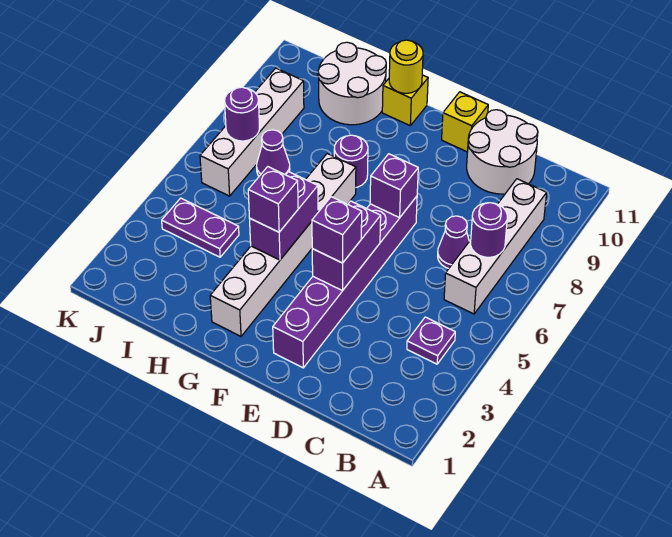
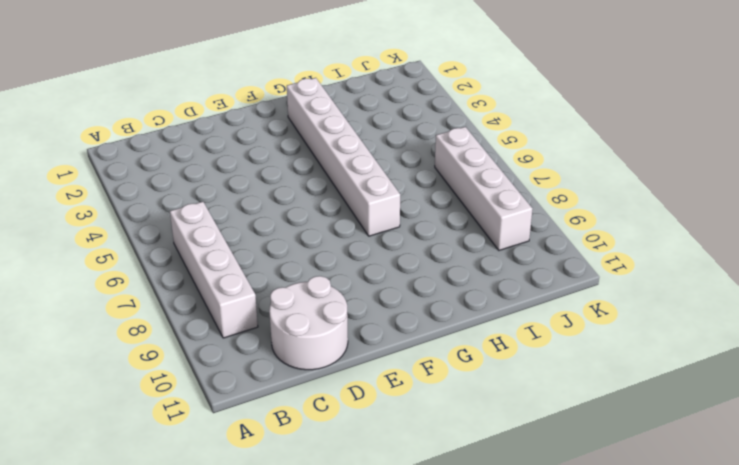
none -> purple plate B4 level 1
none -> purple cone C7 level 1
none -> purple brick E2:E7 level 1

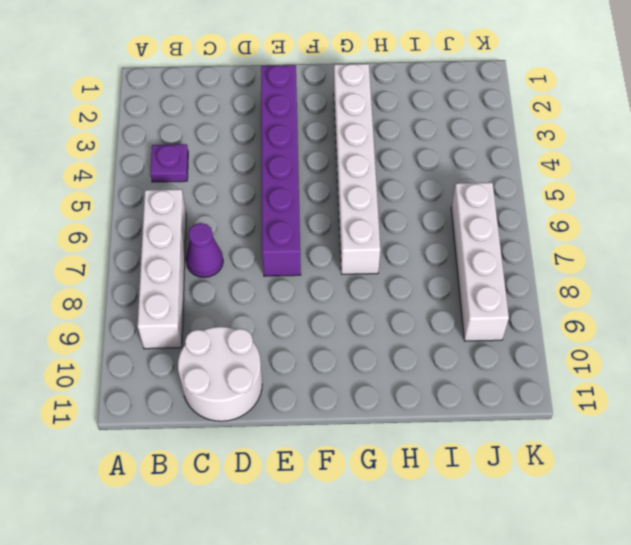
none -> yellow brick E11 level 1
none -> purple round brick G8 level 1
none -> yellow brick G11 level 1

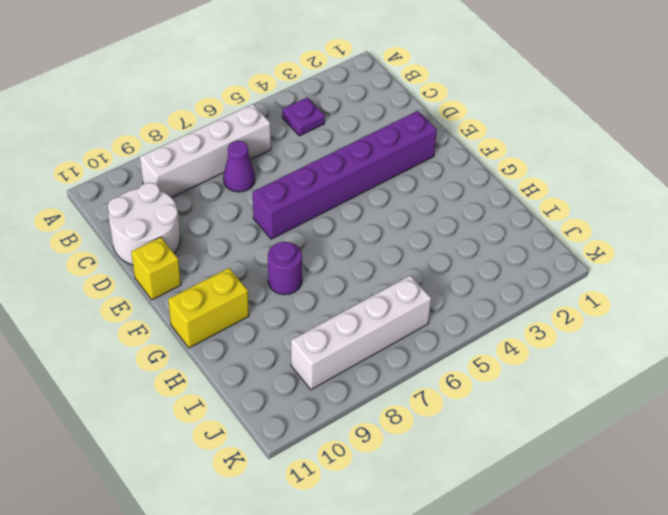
yellow brick G10:G11 level 1 -> yellow brick G11 level 1
none -> white brick G2:G7 level 1
none -> white round brick H10:I11 level 1
none -> purple plate I4:J4 level 1

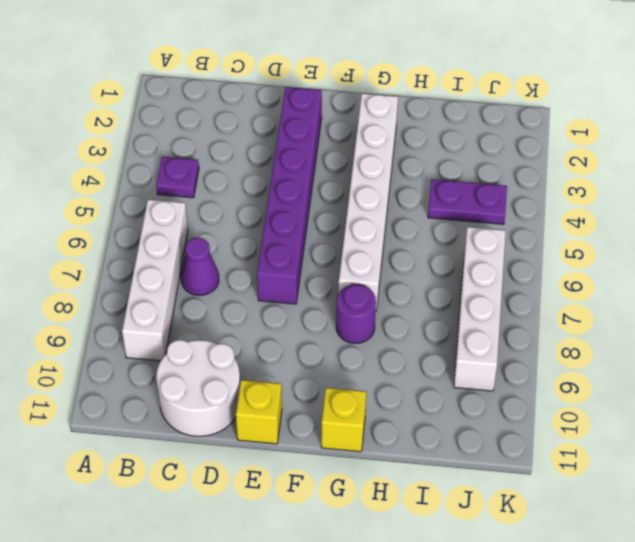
none -> white round brick H10:I11 level 1
none -> purple cone I7 level 1
none -> purple round brick B7 level 2

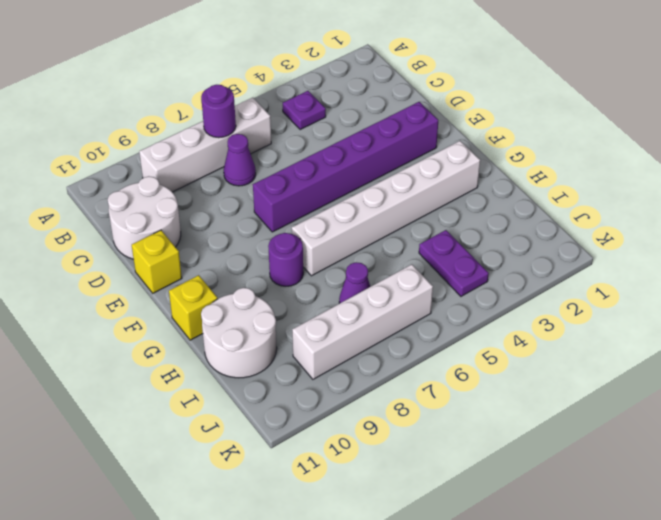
none -> purple brick E4:E5 level 2
none -> purple brick E7 level 2
none -> purple brick G4:G5 level 2

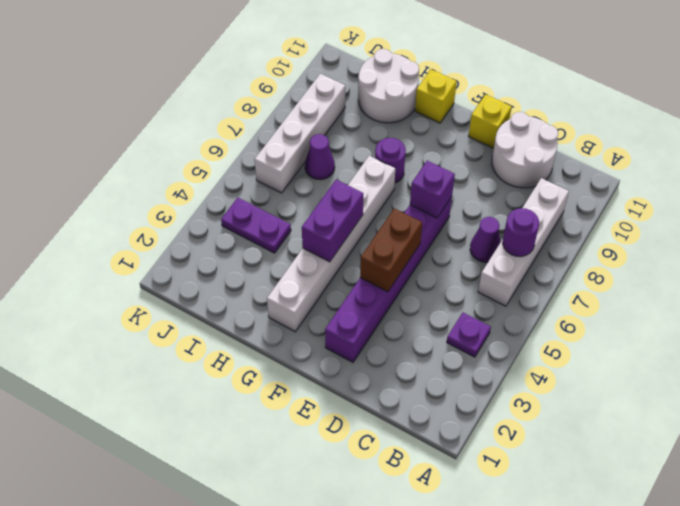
brown brick E4:E5 level 2 -> purple brick E4:E5 level 2
none -> yellow round brick G11 level 2
none -> purple round brick J7 level 2
none -> purple brick E4 level 3

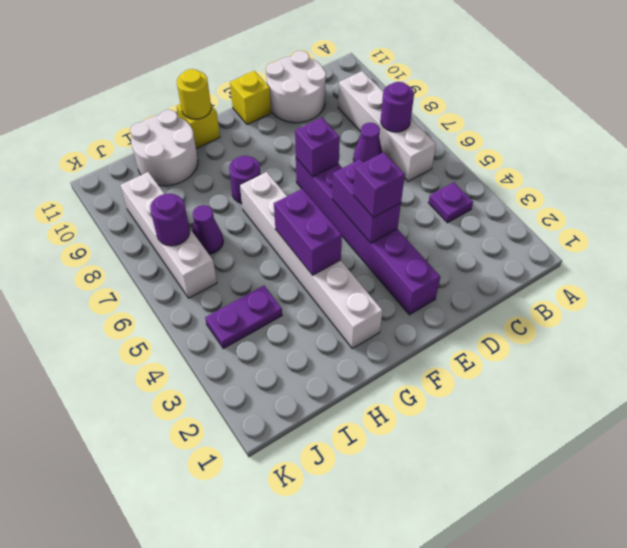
none -> purple brick G4 level 3

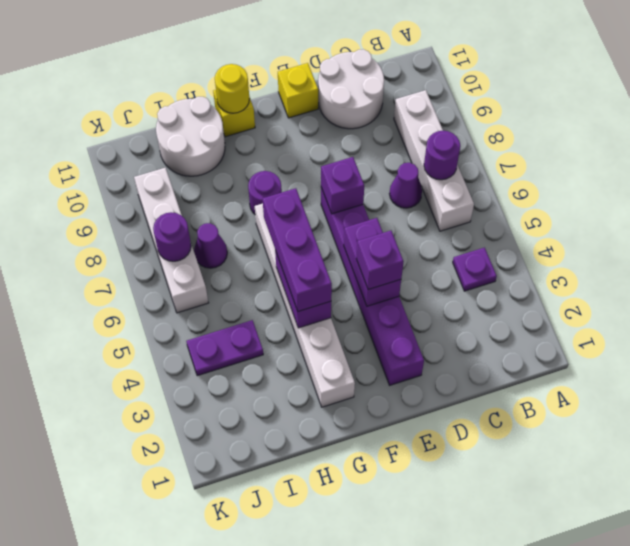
purple brick G4:G6 level 3 -> purple brick G4 level 3

